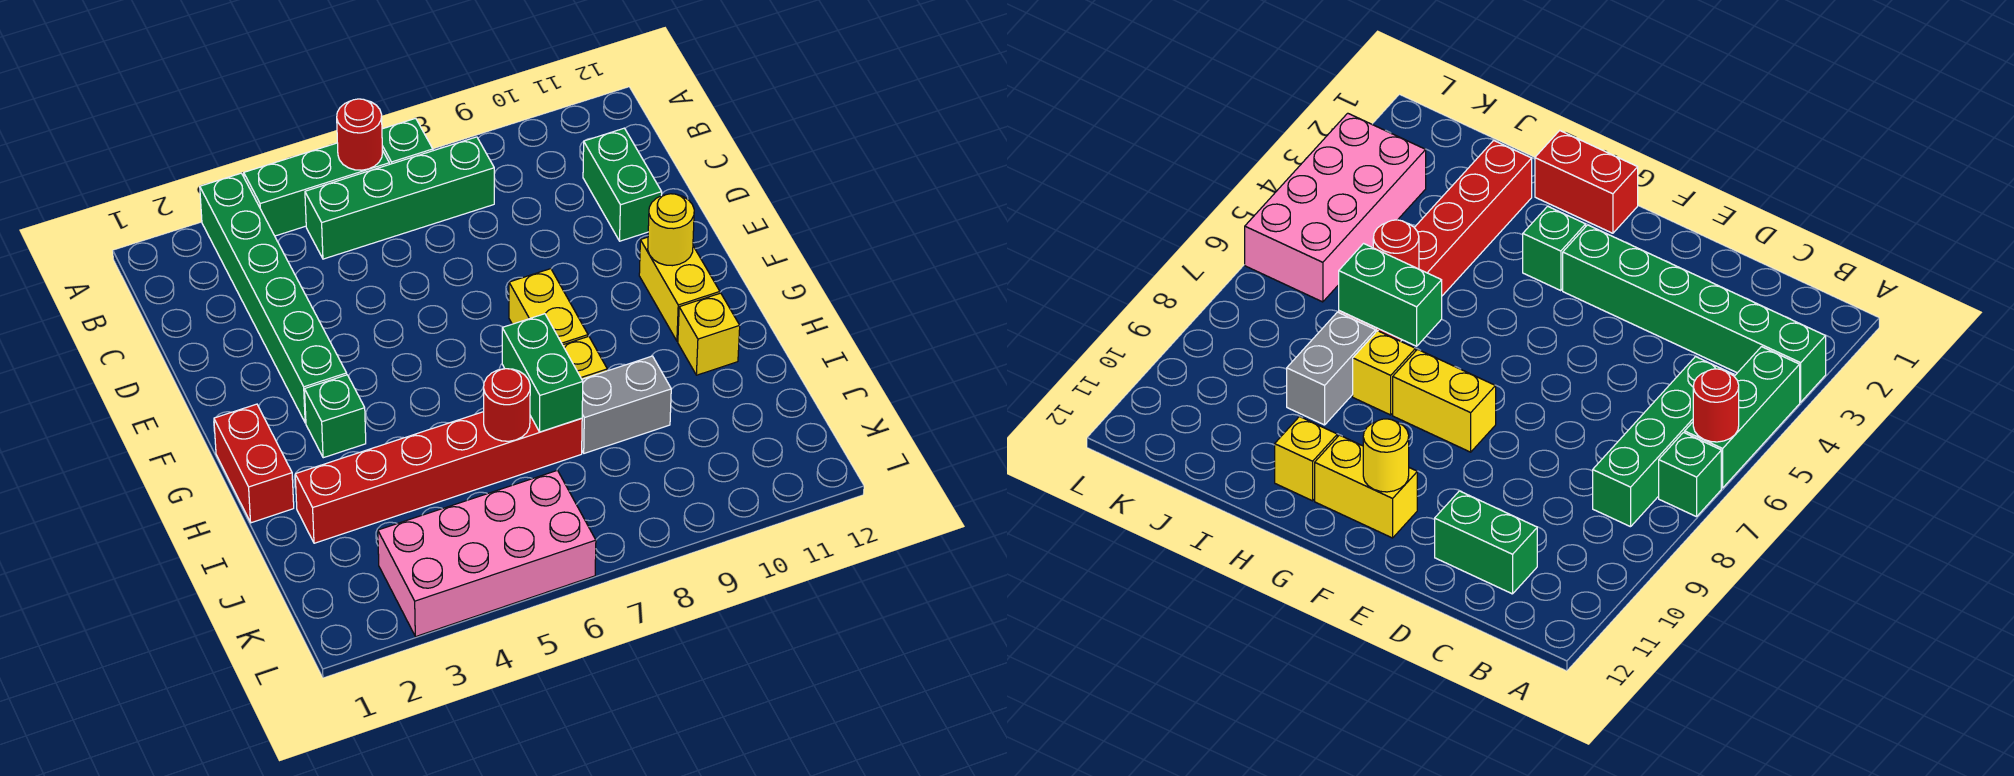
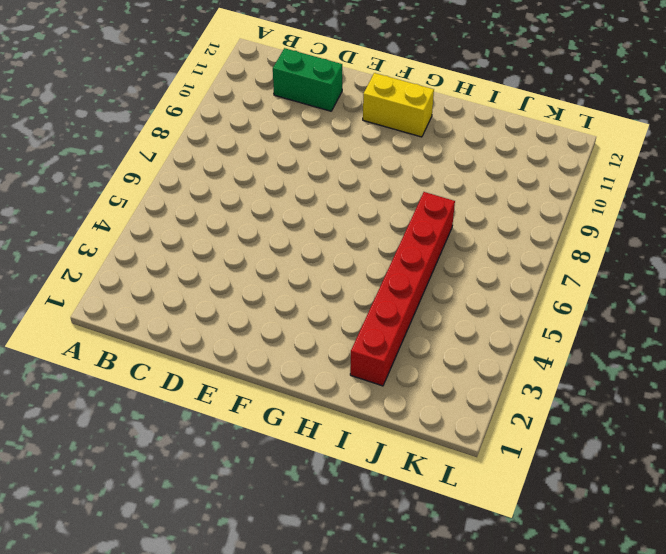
none -> green brick A3:F3 level 1
none -> green brick A4:A6 level 1
none -> green brick A7 level 1

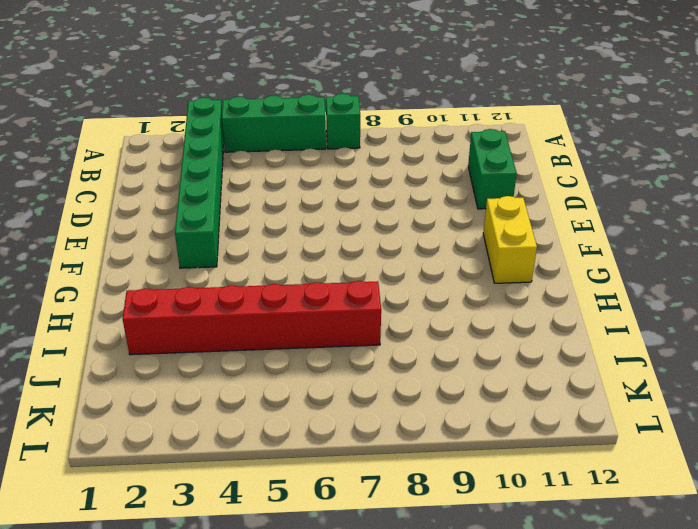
none -> green brick B5:B8 level 1
none -> yellow brick F8:G8 level 1
none -> red brick G1:H1 level 1

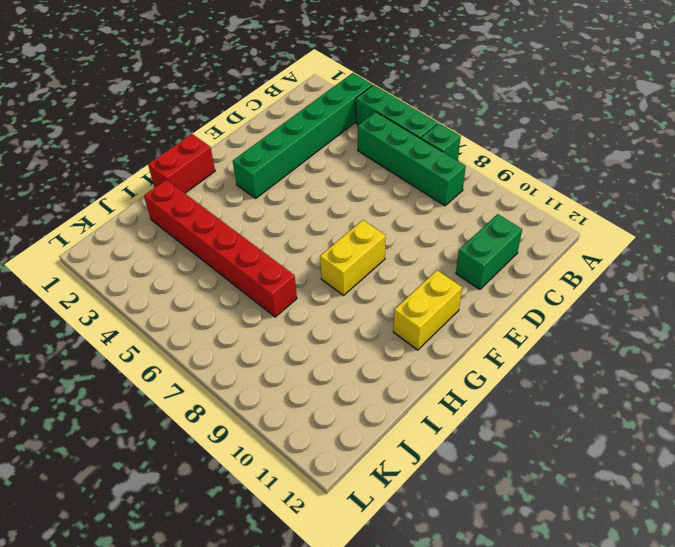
none -> green brick G3 level 1
none -> yellow brick H8 level 1
none -> yellow brick H11 level 1

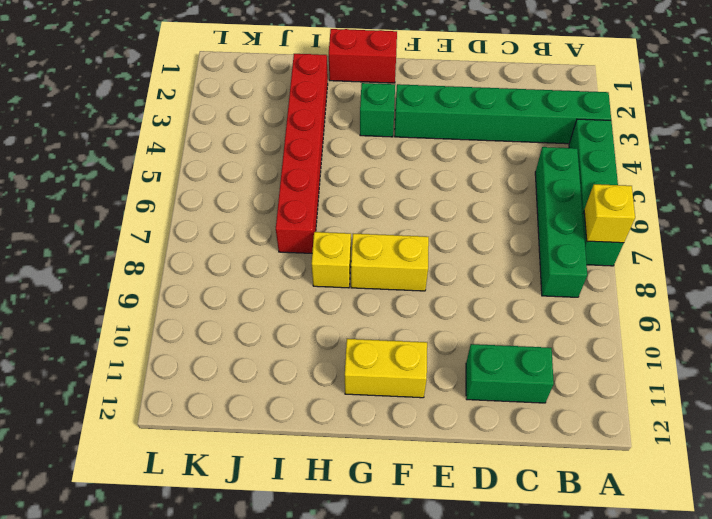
yellow brick A7 level 2 -> yellow brick H11 level 1
none -> grey brick I8:I9 level 1
none -> pink brick K3:L6 level 1
none -> red round brick A6 level 2

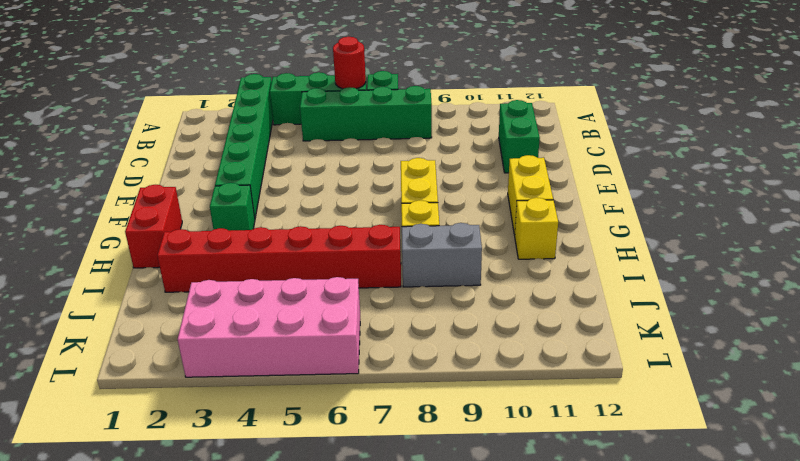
none -> yellow round brick F11 level 2
none -> green brick H7:I7 level 2
none -> red round brick I6 level 2

